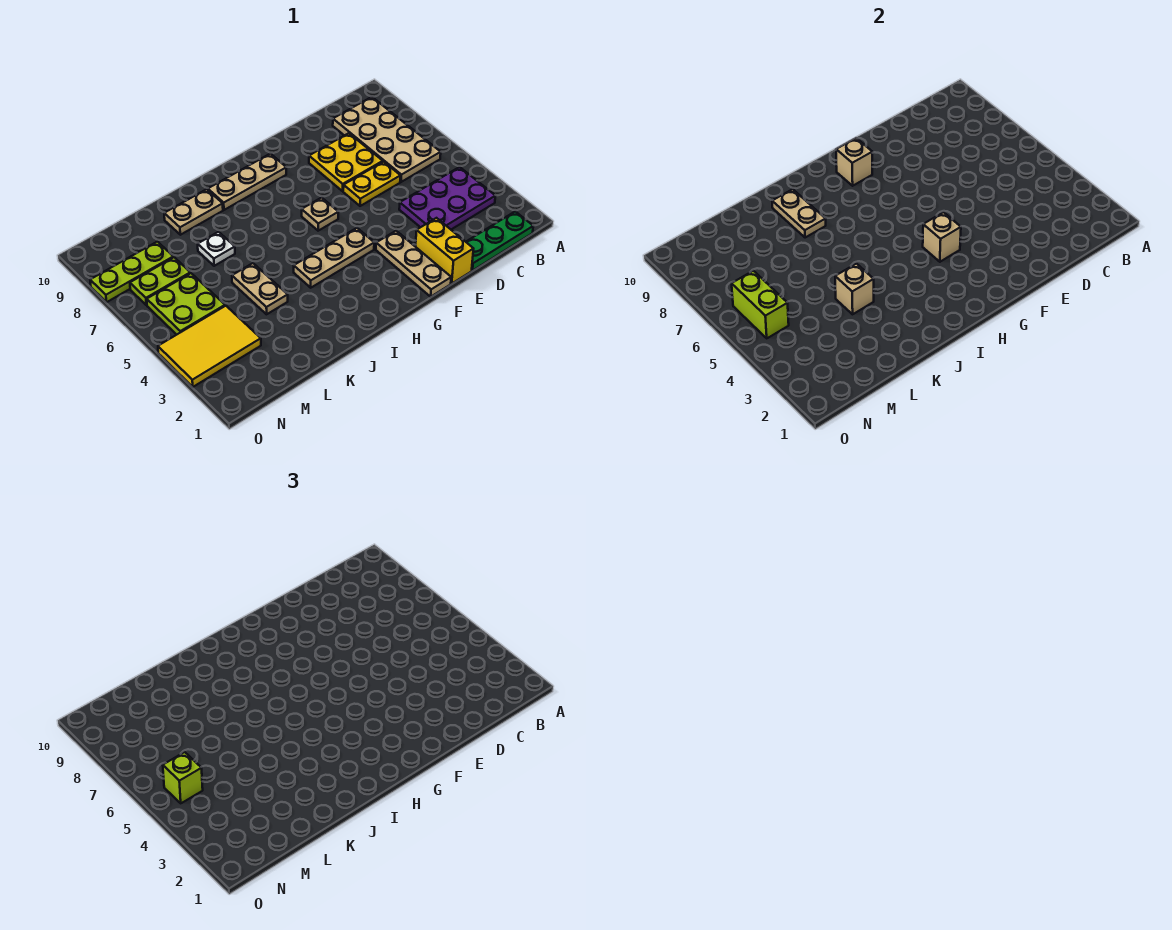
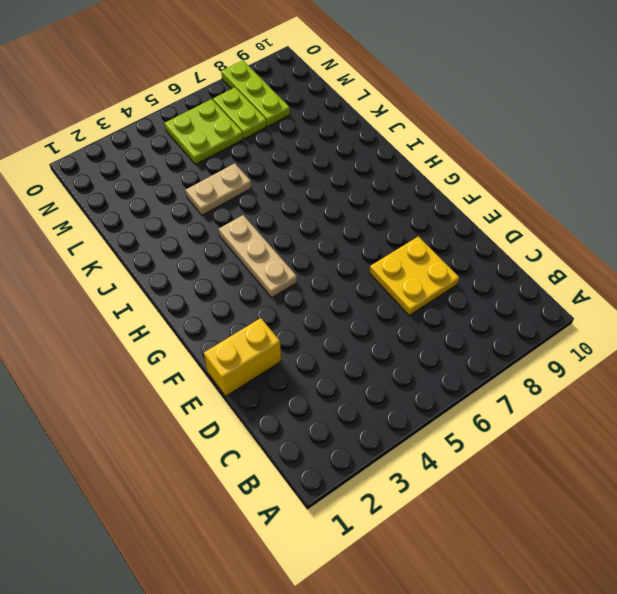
none -> green plate B1:D1 level 1
none -> purple plate B3:D4 level 1
none -> tan plate B6:C9 level 1

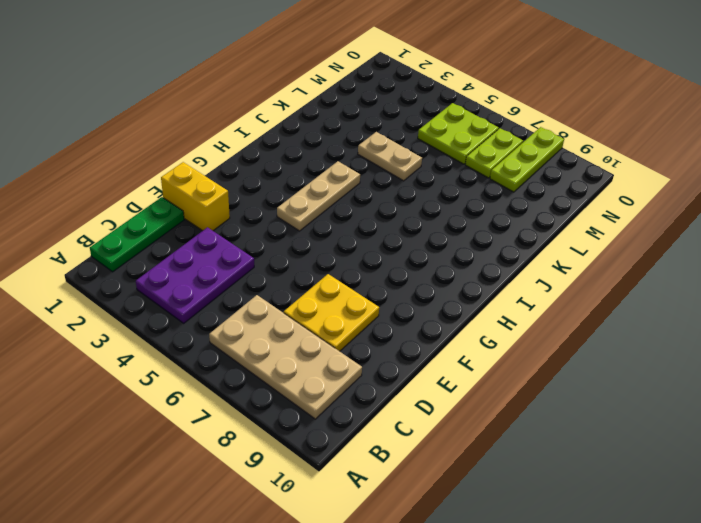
none -> yellow plate D6:E6 level 1
none -> tan plate F1:F3 level 1
none -> tan plate G6 level 1

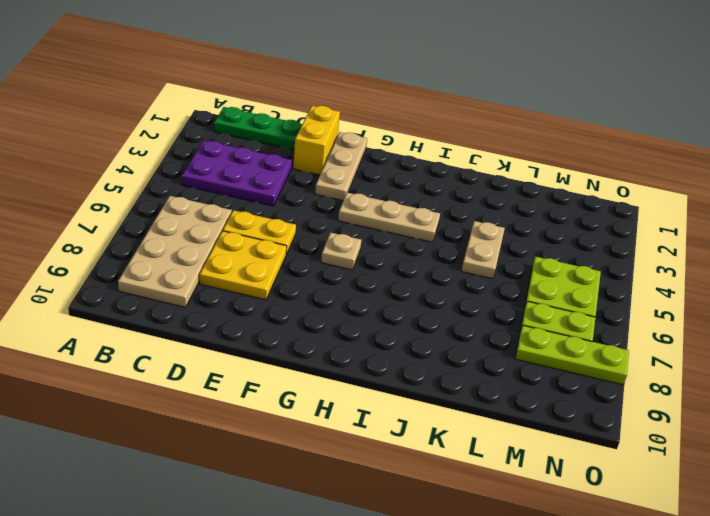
none -> tan plate G9:I9 level 1
none -> tan plate J9:K9 level 1
none -> white plate K7 level 1

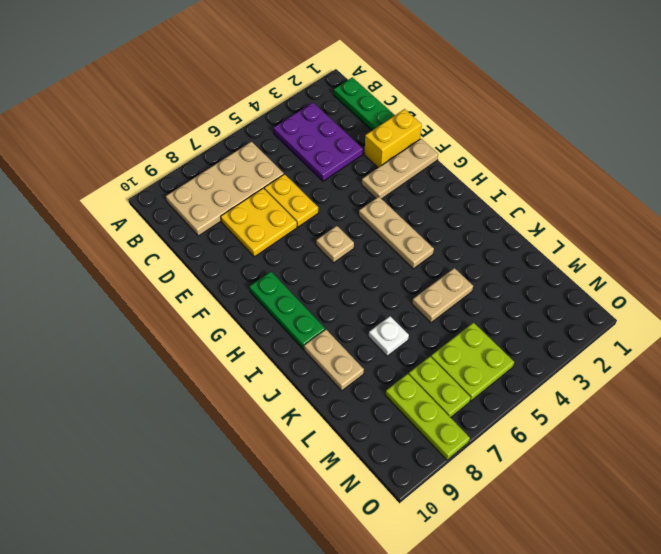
green plate G9:I9 level 1 -> tan plate G9:I9 level 1
none -> yellow tile M3:O4 level 1
none -> tan brick G4 level 2
none -> tan brick G9 level 2

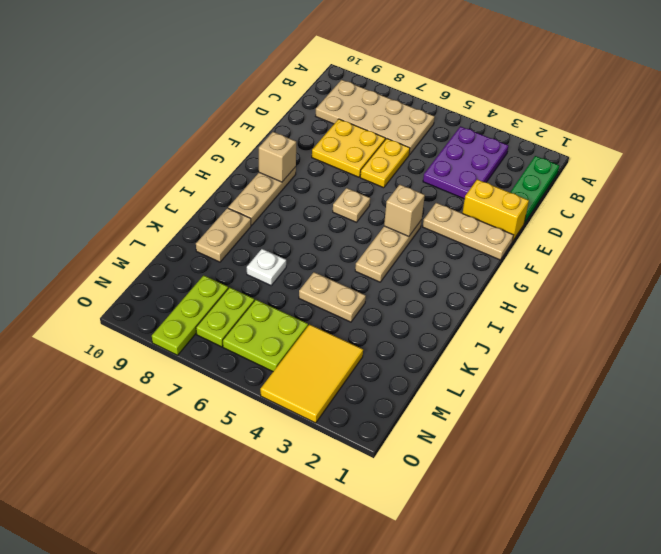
none -> tan plate J8:J9 level 2
none -> tan brick K4 level 2
none -> lime brick N5:N6 level 2

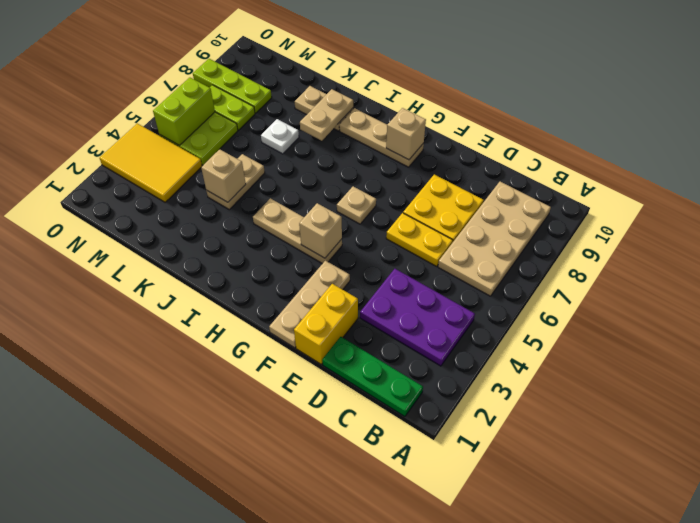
none -> lime brick N5 level 3

